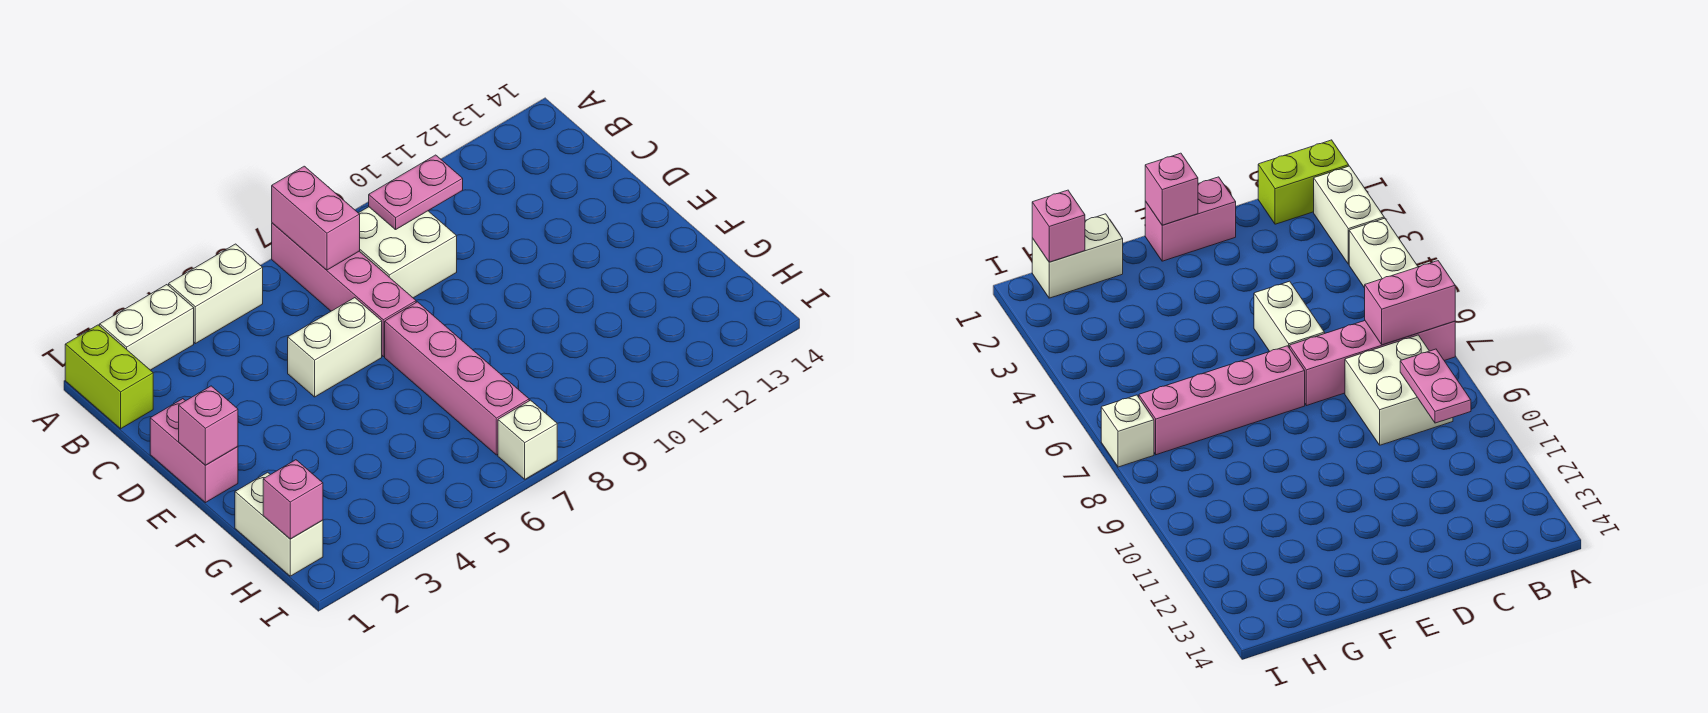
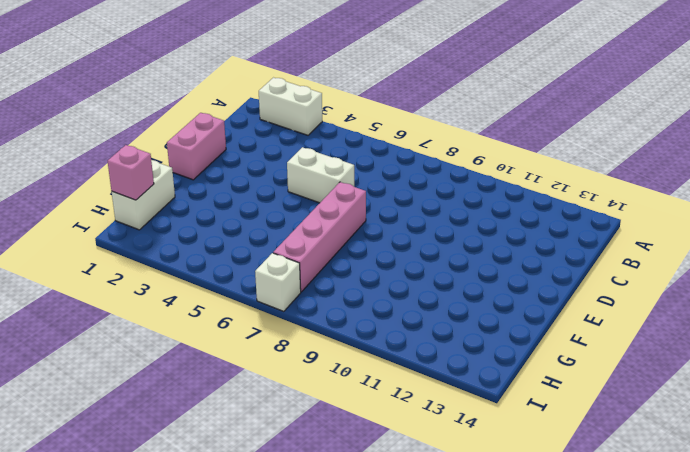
none -> lime brick A1:B1 level 1
none -> white brick A4:A5 level 1
none -> pink brick A7:D7 level 1

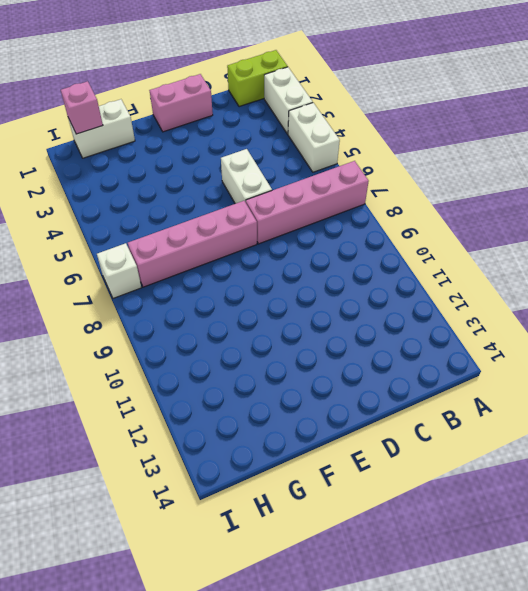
none -> white brick B8:C9 level 1
none -> pink brick A7:B7 level 2
none -> pink plate B9:B10 level 2

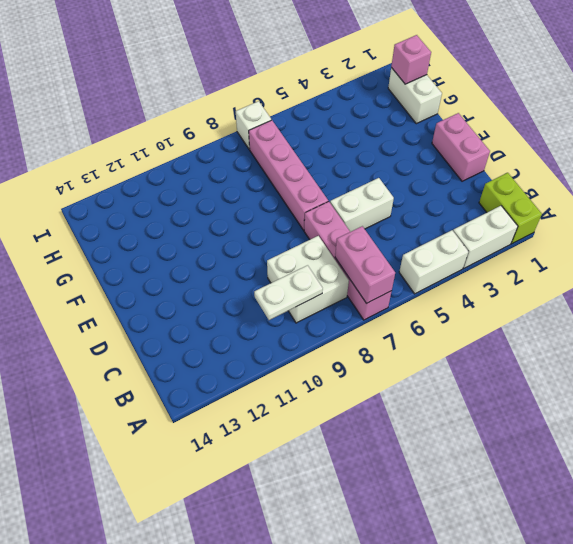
white plate B9:B10 level 2 -> pink plate B9:B10 level 2
none -> pink brick E1 level 2

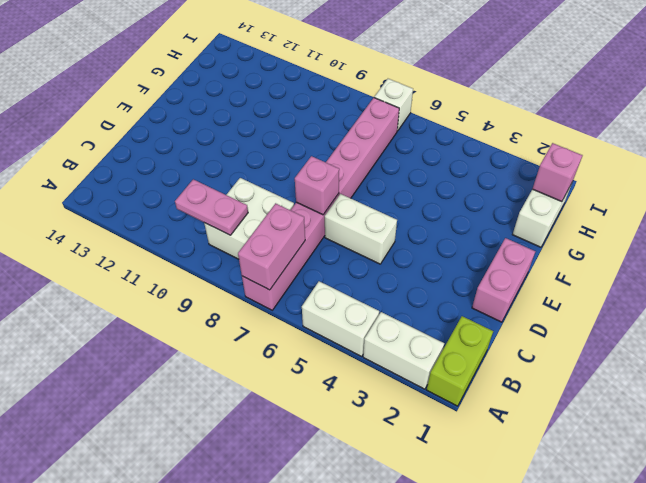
pink brick D7 level 2 -> pink brick E1 level 2

